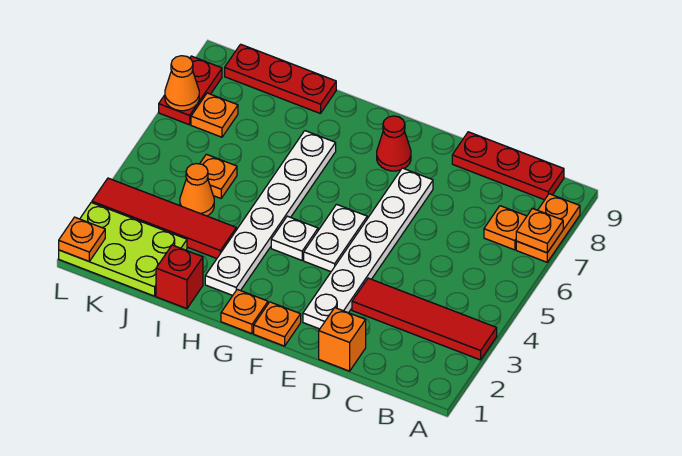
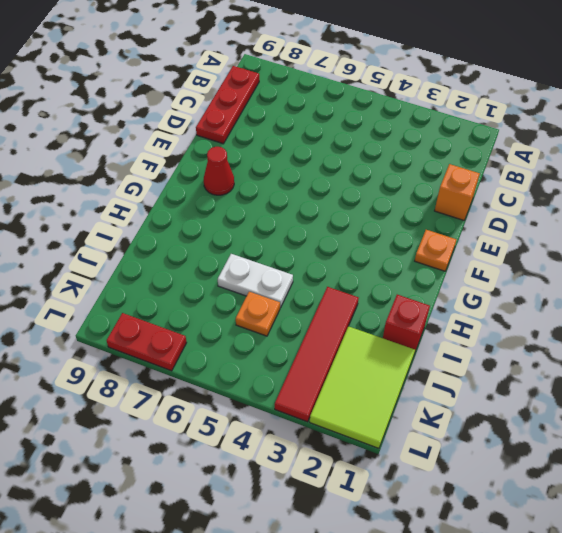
white plate I5:I6 level 1 -> white plate F4:F5 level 1
lime tile J1:L2 level 1 -> lime plate J1:L2 level 1
none -> red tile A3:D3 level 1
none -> orange plate A7:A8 level 1
none -> orange plate B7 level 1

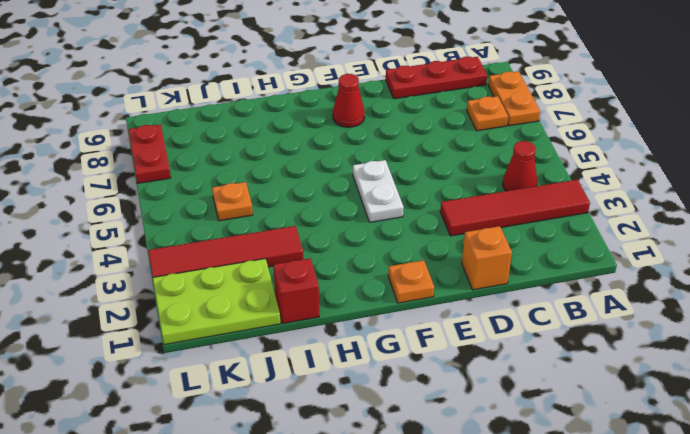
red cone B4 level 1 -> none
none -> white plate E2:E7 level 1
none -> orange plate G1 level 1
none -> white plate G4 level 1

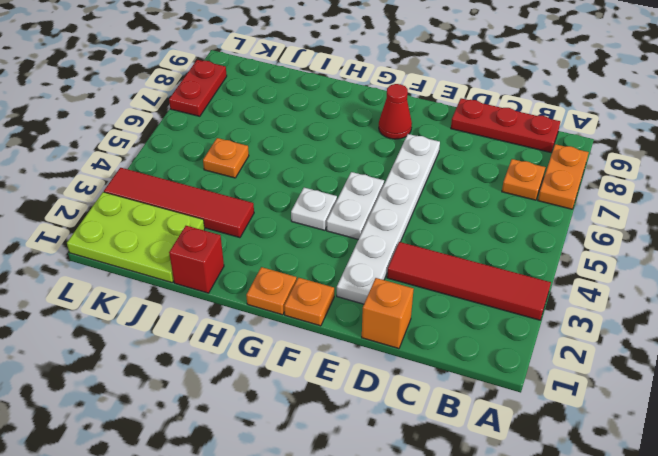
none -> white plate H2:H7 level 1
none -> red plate I9:K9 level 1
none -> orange cone J4 level 1

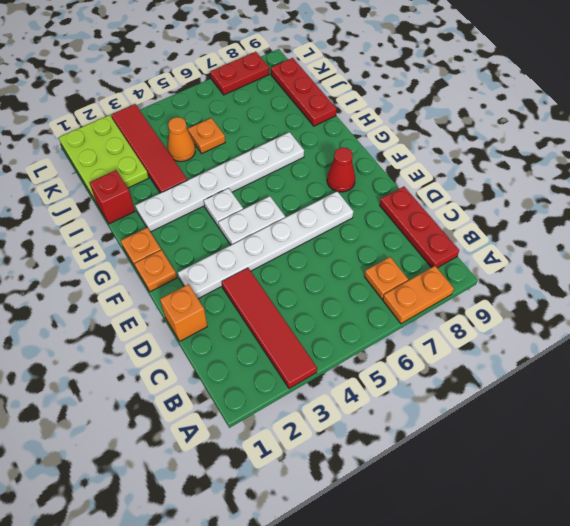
none -> orange plate K7 level 1
none -> orange plate A7 level 2
none -> orange plate L1 level 2

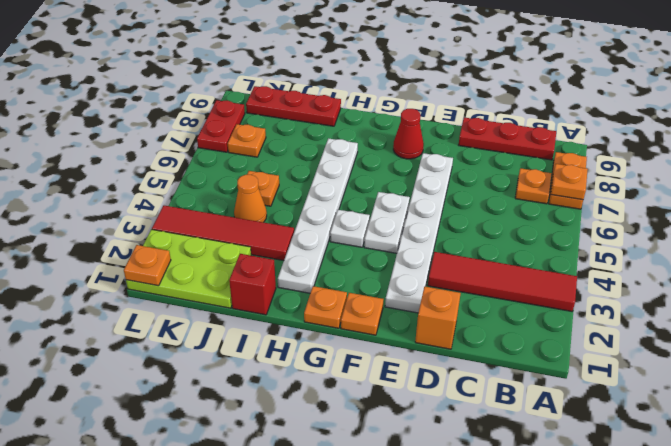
none -> orange cone L7 level 2

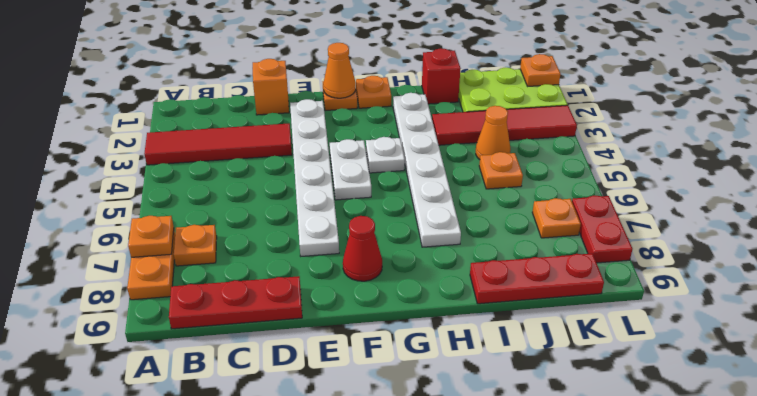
orange cone F1 level 2 -> orange cone L7 level 2

